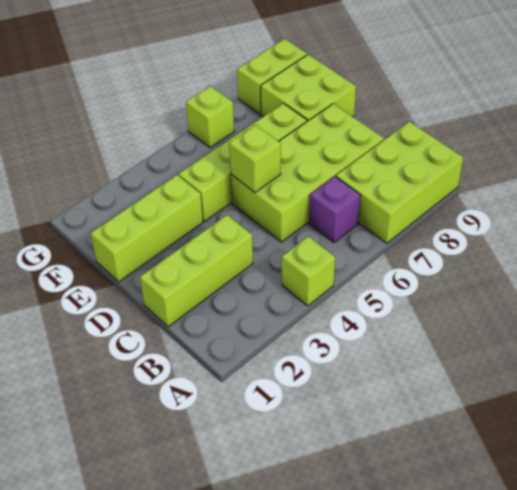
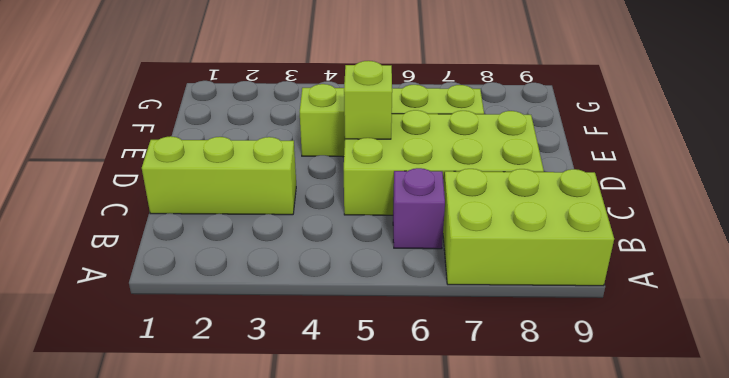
none -> lime brick A4 level 1
none -> lime brick E1:E3 level 1

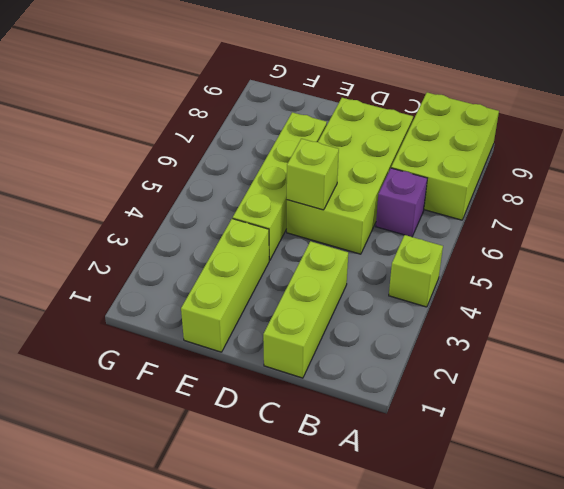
none -> lime brick E8:F9 level 1
none -> lime brick G6 level 1

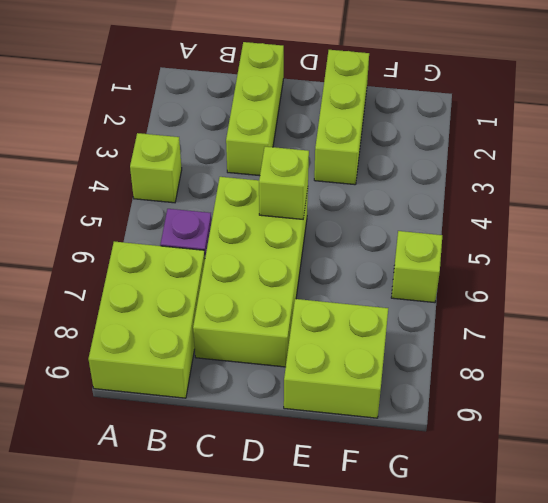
none -> lime brick E4:E7 level 1
none -> lime brick G8:G9 level 1

